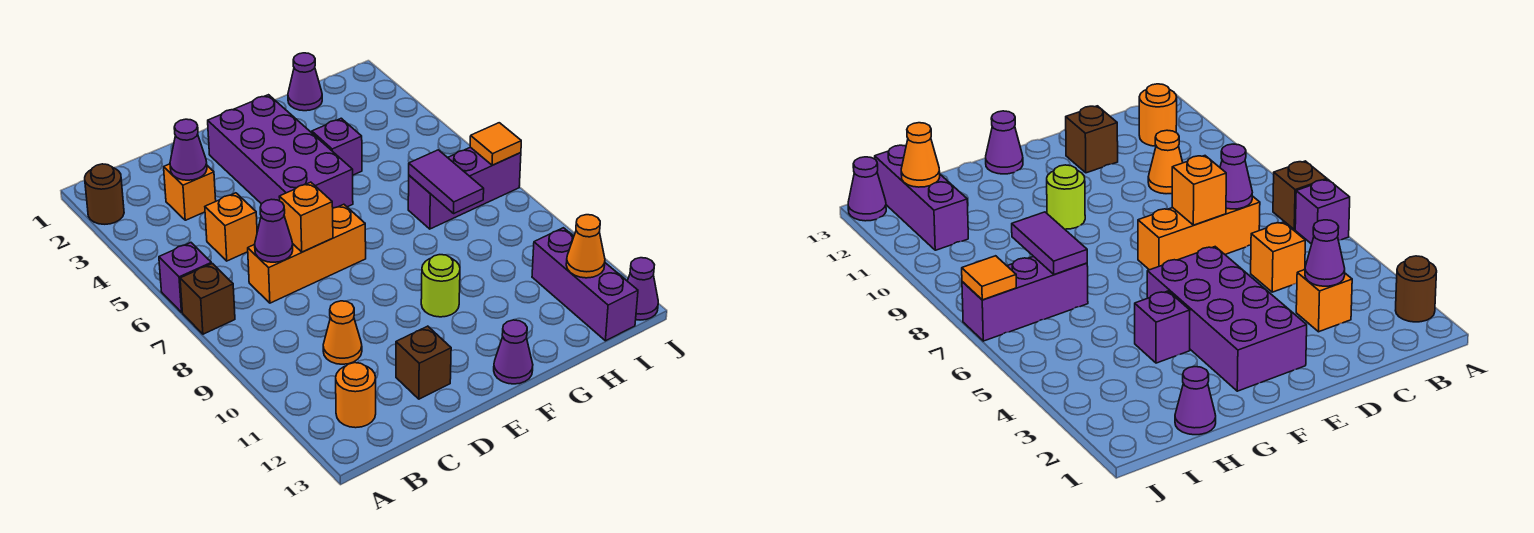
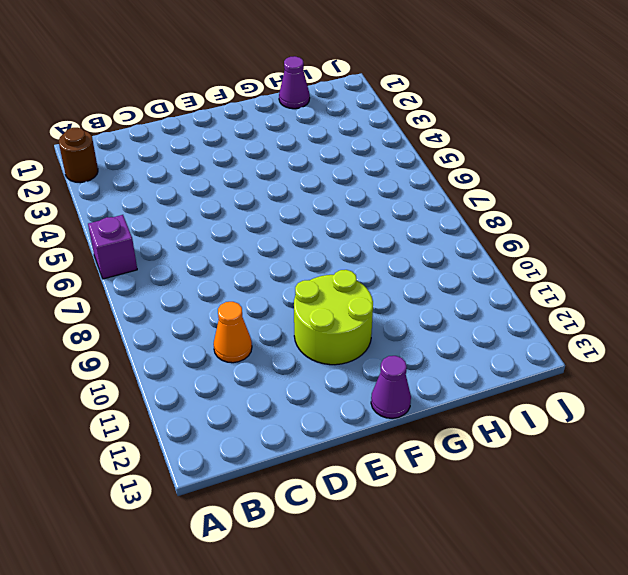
lime round brick E10:F11 level 1 -> lime round brick F10 level 1
none -> brown brick A7 level 1
none -> orange round brick B12 level 1
none -> orange brick C3 level 1

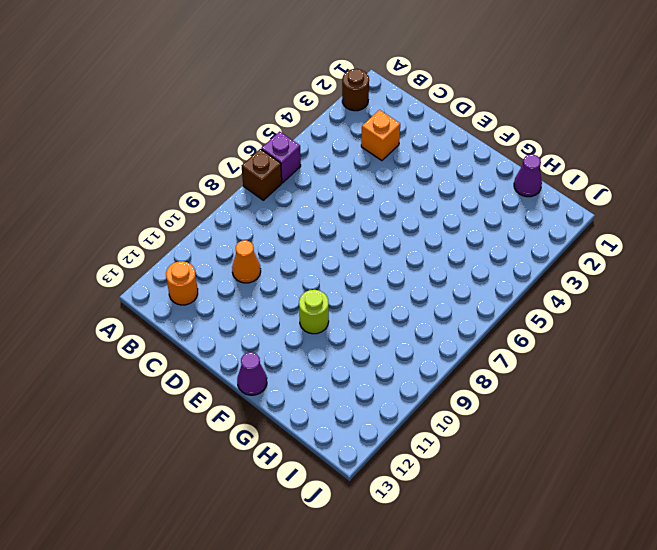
none -> orange brick C5 level 1
none -> orange brick C7:E7 level 1
none -> brown brick D12 level 1

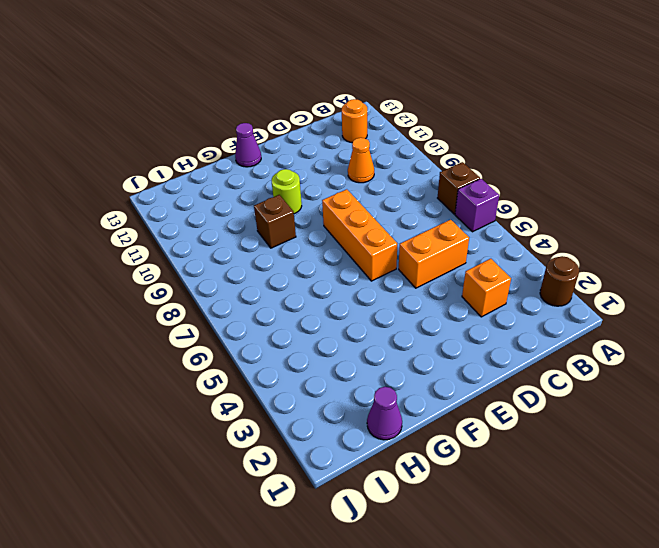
orange brick C5:D5 level 1 -> orange brick C5 level 1
orange brick E6:E8 level 1 -> orange brick C7:E7 level 1
brown brick G9 level 1 -> brown brick D12 level 1
none -> purple brick E2:F5 level 1
none -> purple brick G4 level 1
none -> purple brick H7:J7 level 1

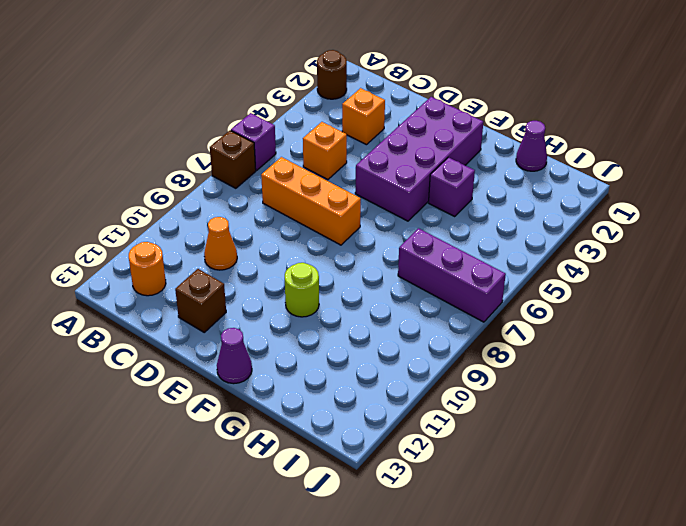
none -> purple brick I11:I13 level 1
none -> purple cone J13 level 1
none -> purple cone C3 level 2

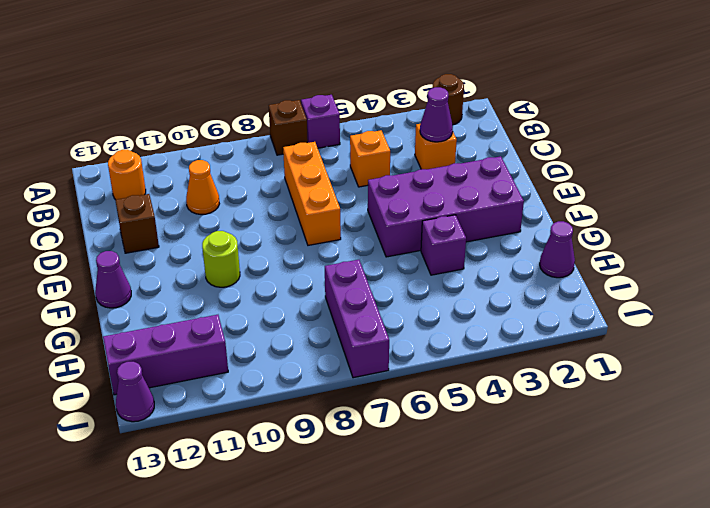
none -> purple cone C7 level 2
none -> orange brick D7 level 2
none -> purple tile H7:H8 level 2

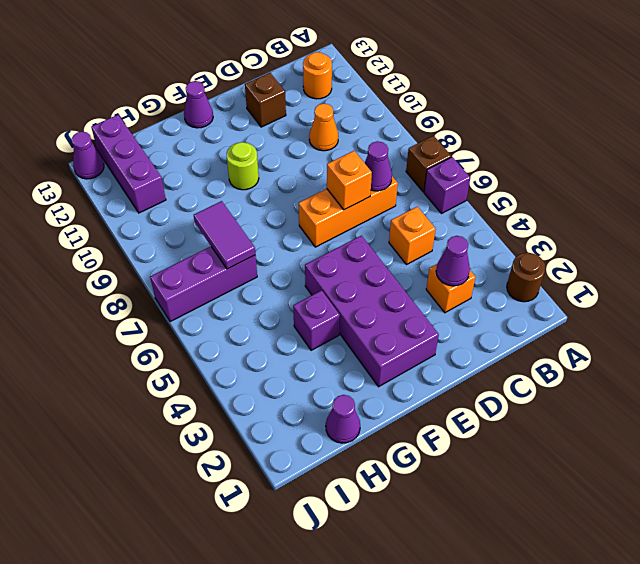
none -> orange cone I12 level 2
none -> orange tile J7 level 2

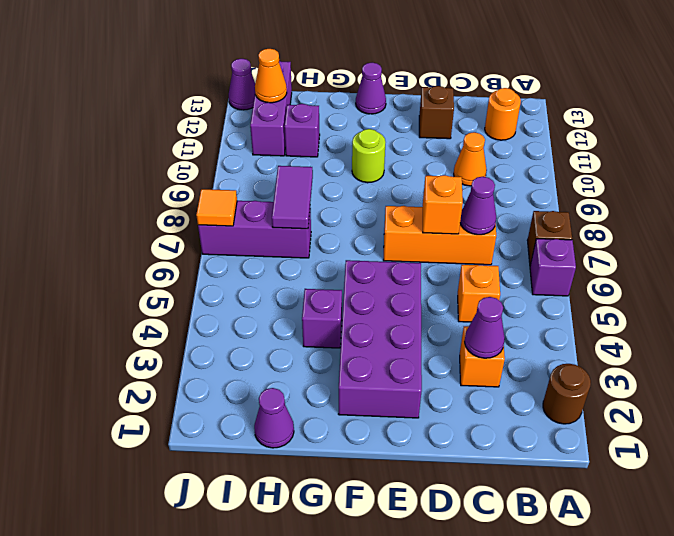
purple brick H11 level 1 -> none

